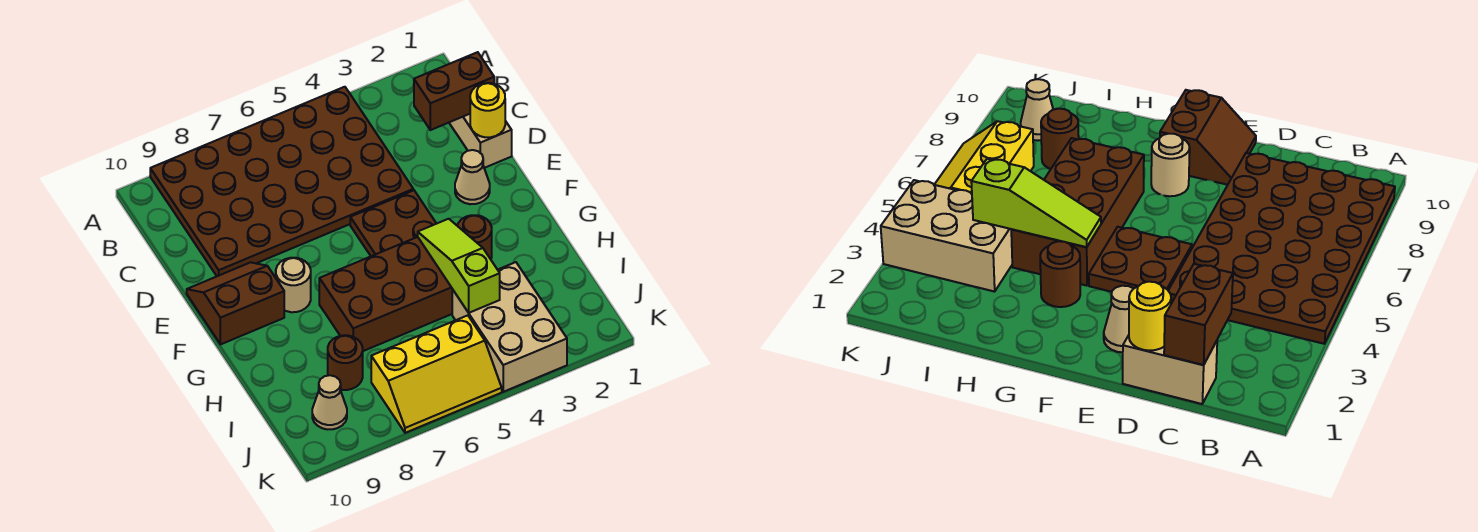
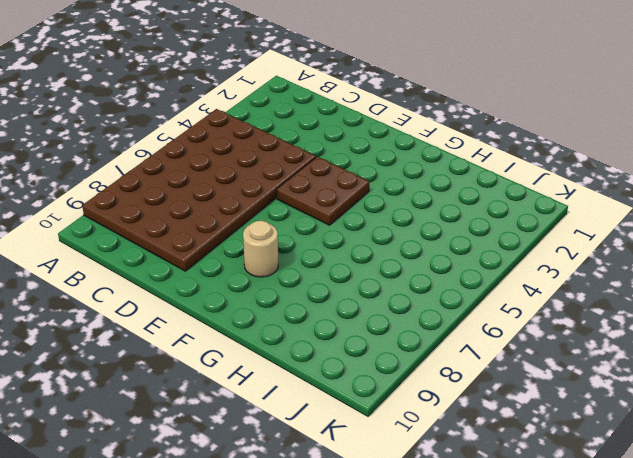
none -> tan brick C1:D1 level 1
none -> tan cone E2 level 1
none -> brown slope E9:F10 level 1 top F

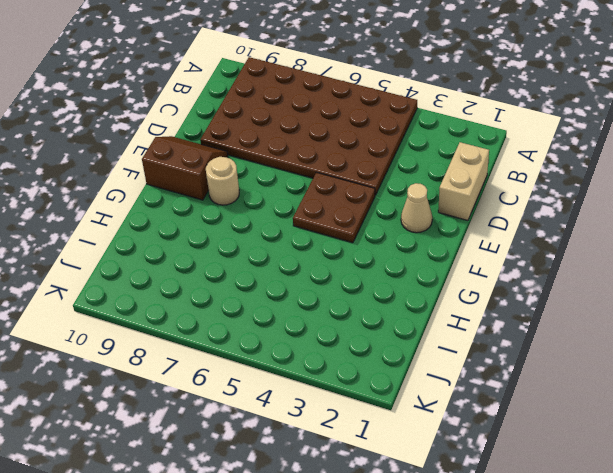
none -> brown round brick G3 level 1
none -> brown brick G4:H7 level 1
none -> tan brick I3:K4 level 1

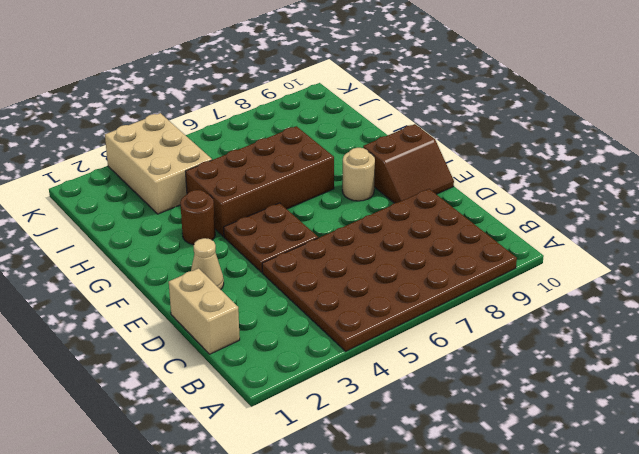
none -> brown round brick I8 level 1
none -> yellow slope J5:K7 level 1 top J
none -> tan cone J9 level 1

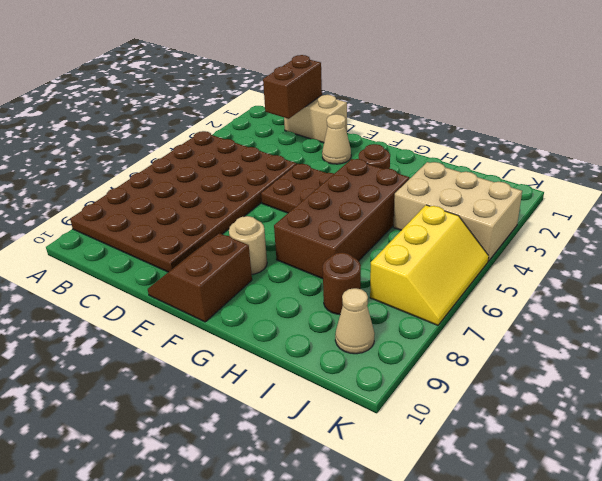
none -> yellow round brick D1 level 2
none -> lime slope G4:I4 level 2 top I

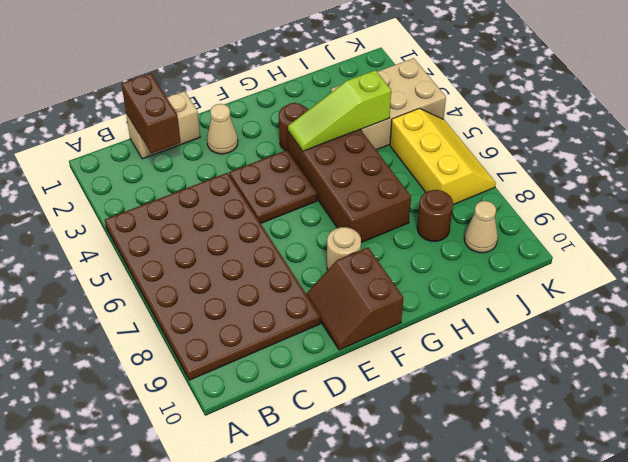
none -> yellow round brick D1 level 2

